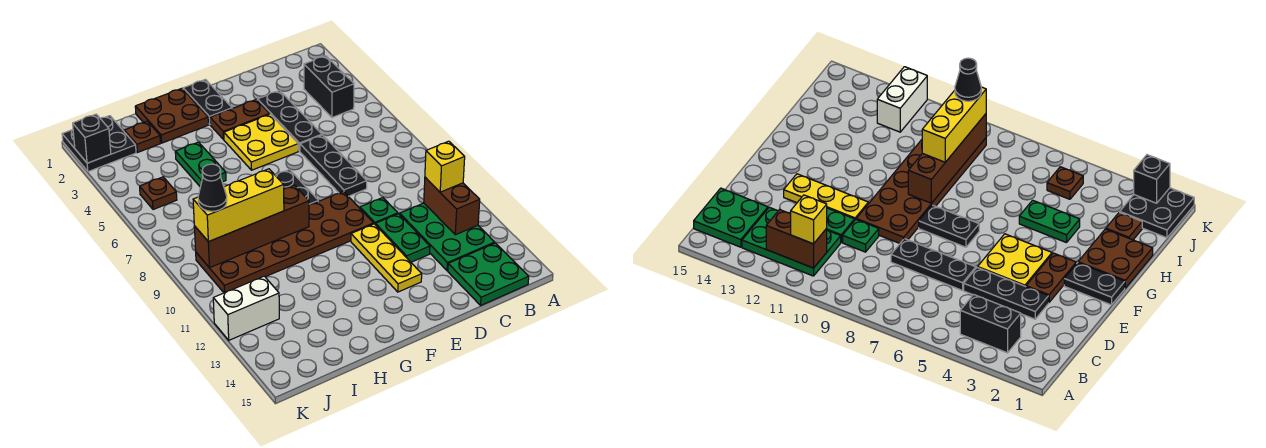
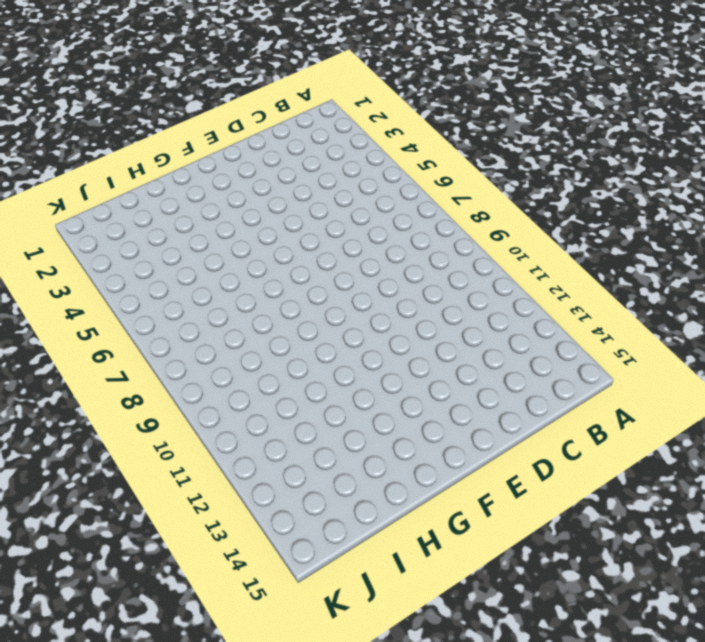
none -> black brick B3:B4 level 1
none -> green plate B11:C13 level 1
none -> green plate B14:C15 level 1

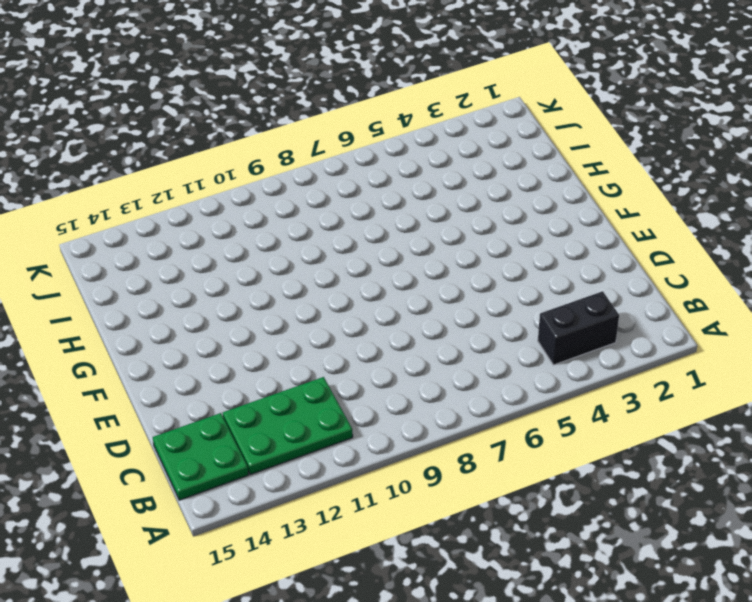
none -> black plate D3:D5 level 1
none -> black plate D6:D8 level 1
none -> green plate D10 level 1

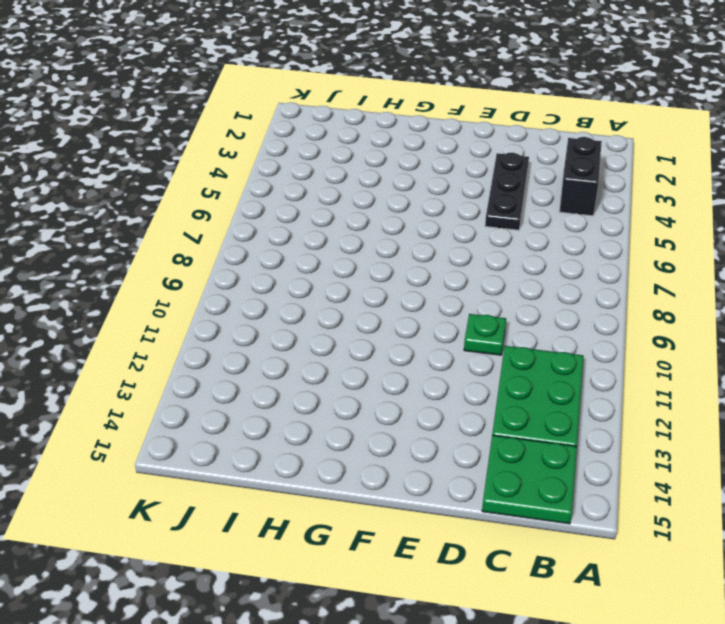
none -> black plate D6:D8 level 1
none -> green plate D11:D12 level 1
none -> brown plate E3:F3 level 1

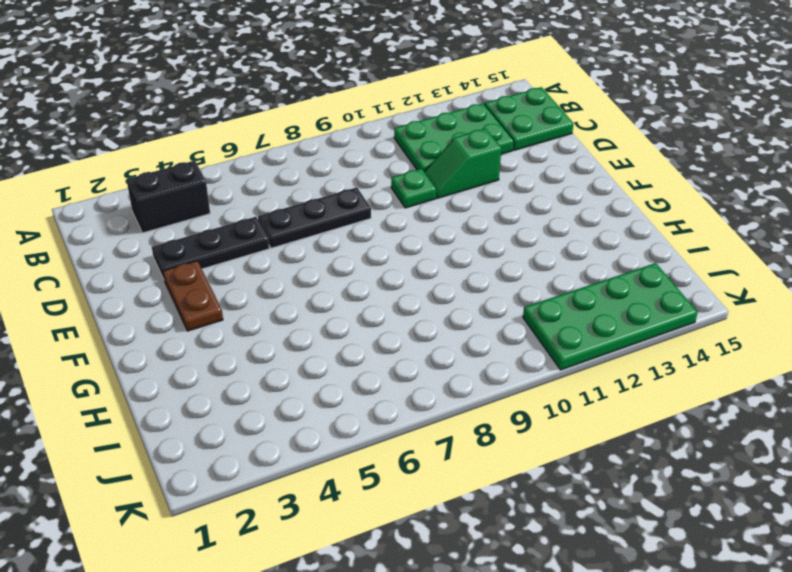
green slope D11:D12 level 1 top 12 -> green plate D11:D12 level 1
green plate J11:K14 level 1 -> white brick J12:K12 level 1
none -> yellow plate E4:F5 level 1
none -> brown plate E9:J10 level 1
none -> yellow plate E11:E13 level 1

